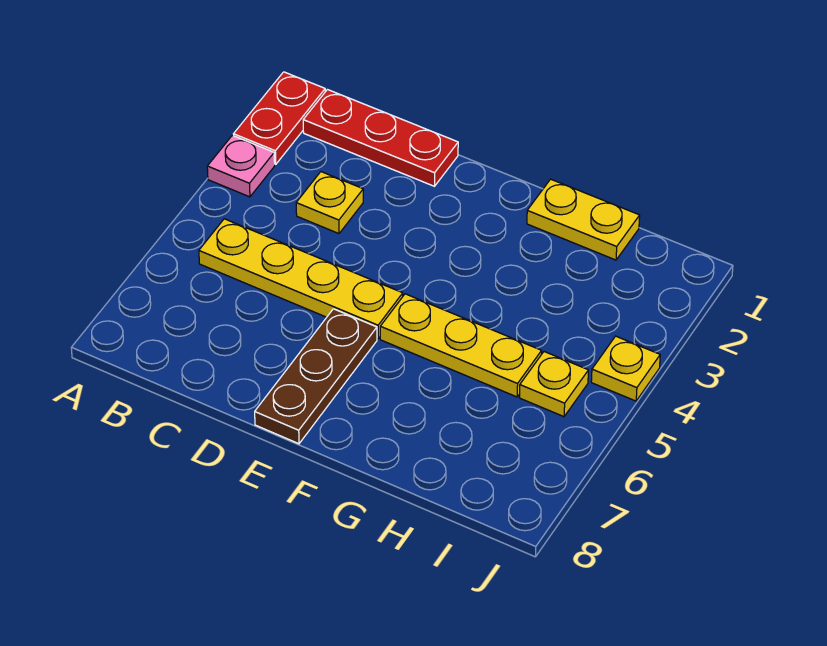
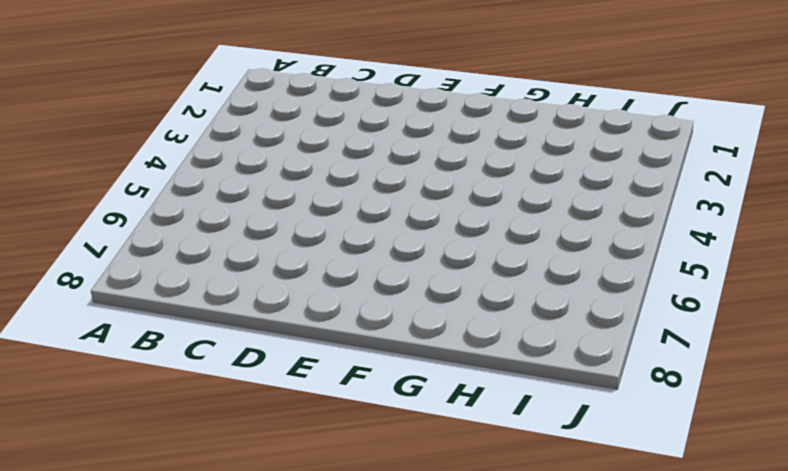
none -> red plate A1:A2 level 1
none -> pink plate A3 level 1

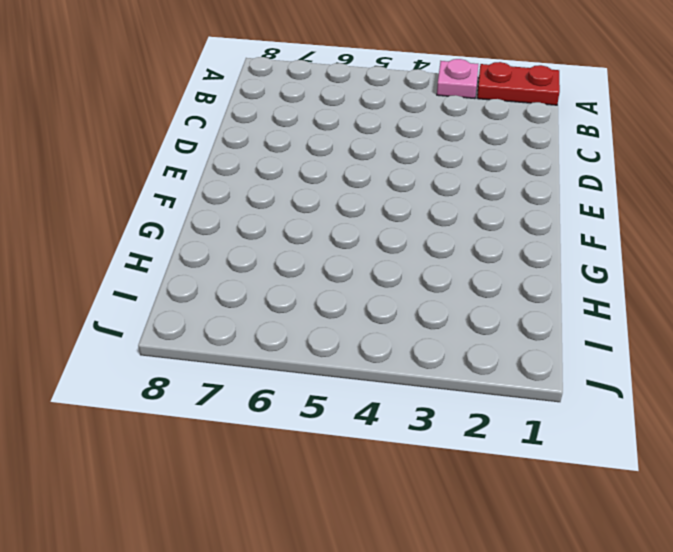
none -> red plate B1:D1 level 1
none -> yellow plate B5:E5 level 1

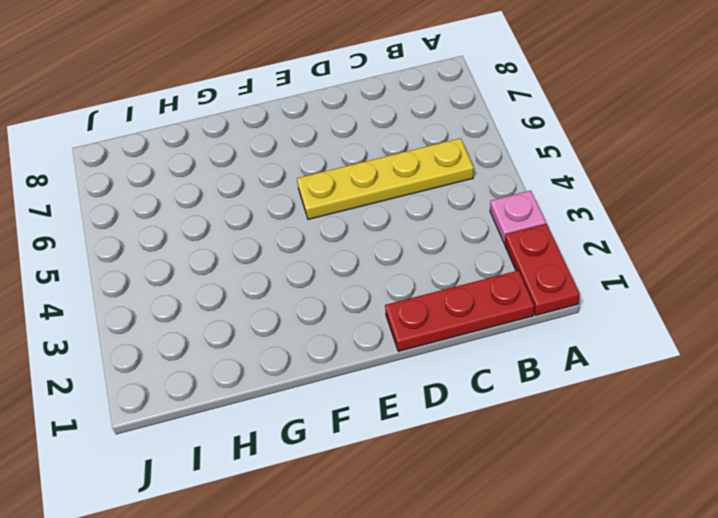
none -> yellow plate C3 level 1
none -> brown plate E6:E8 level 1

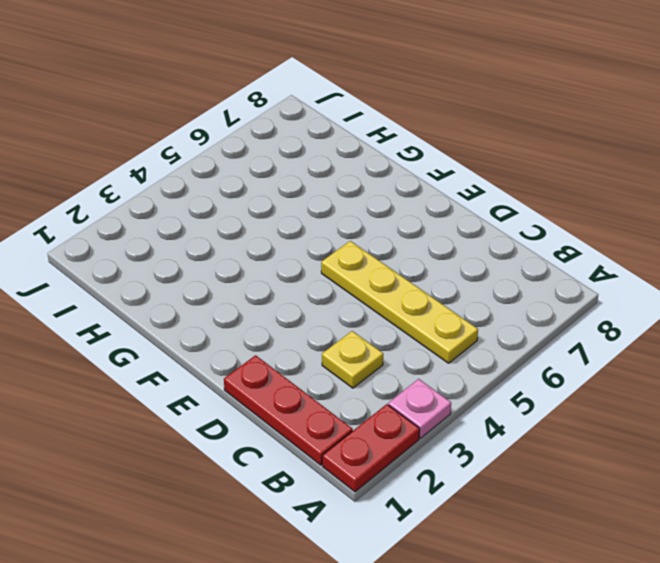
none -> brown plate E6:E8 level 1
none -> yellow plate F5:H5 level 1

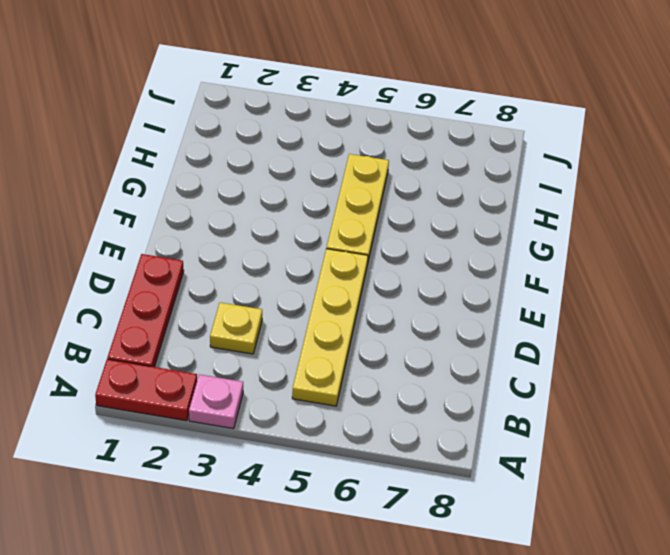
none -> brown plate E6:E8 level 1
none -> yellow plate G1:H1 level 1

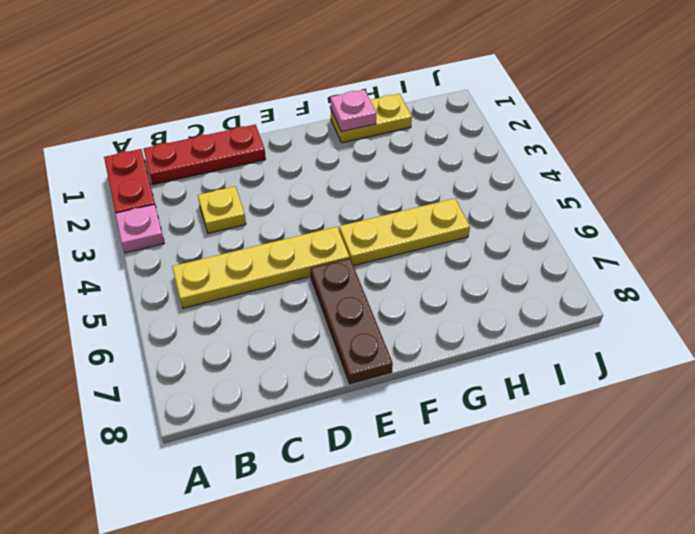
pink plate G1 level 2 -> none
none -> yellow plate I5 level 1
none -> yellow plate J4 level 1

